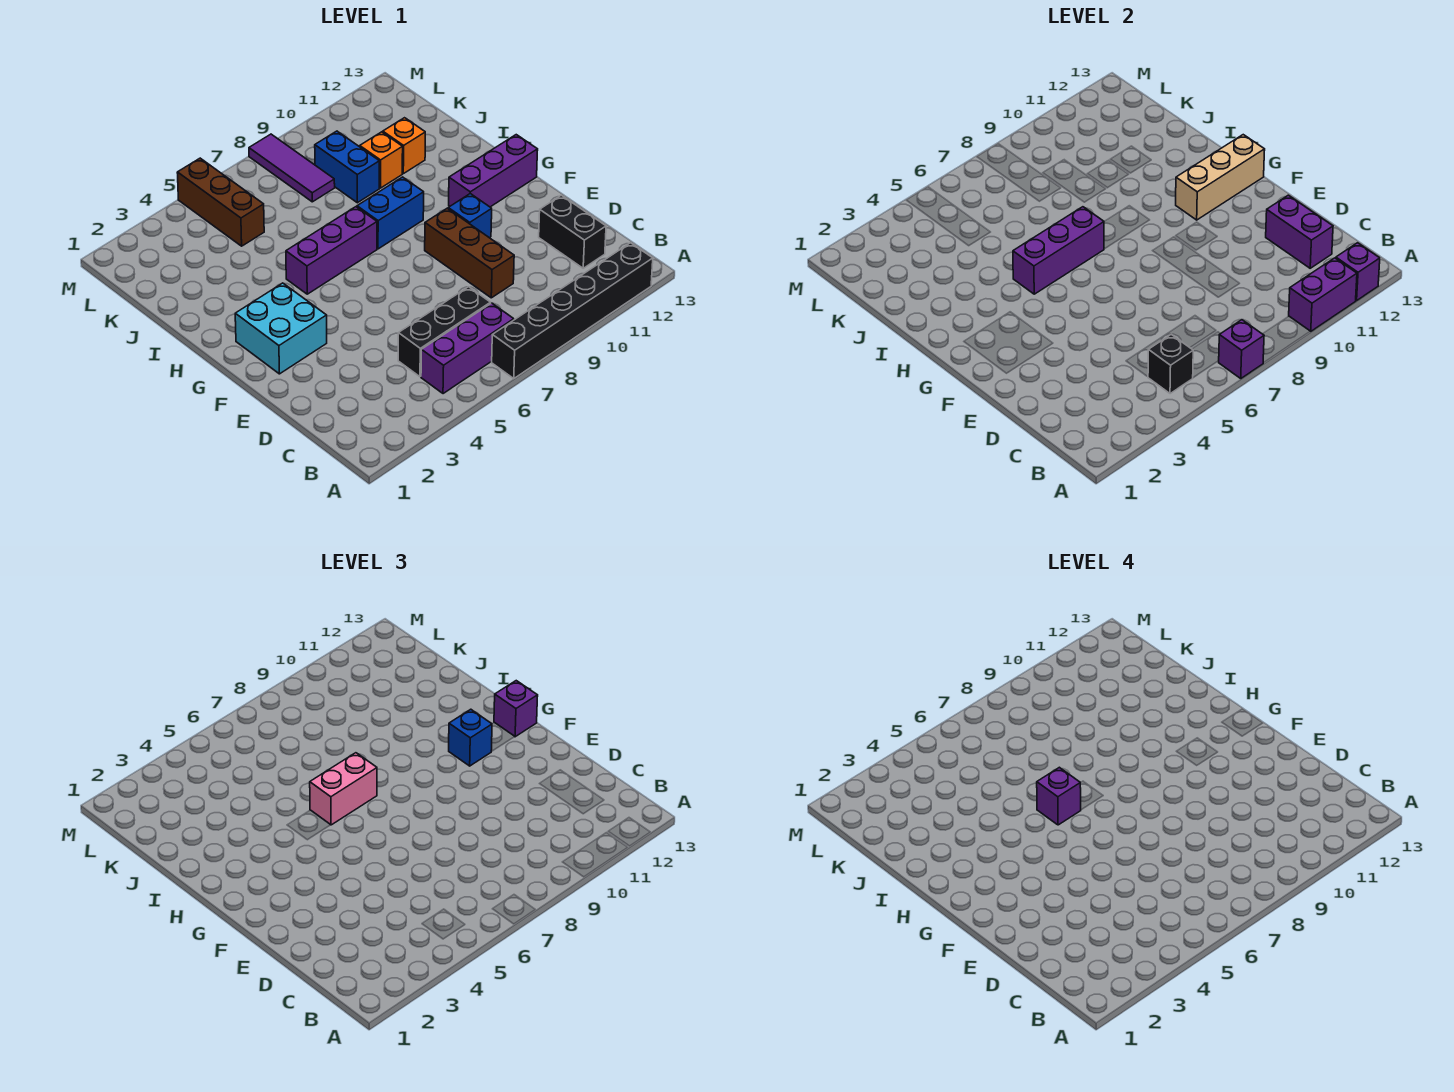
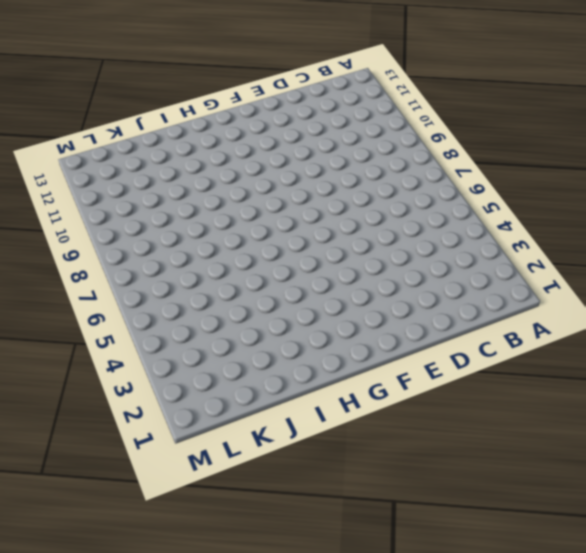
none -> black brick A7:A12 level 1
none -> purple brick B5:B7 level 1
none -> black brick C5:C7 level 1

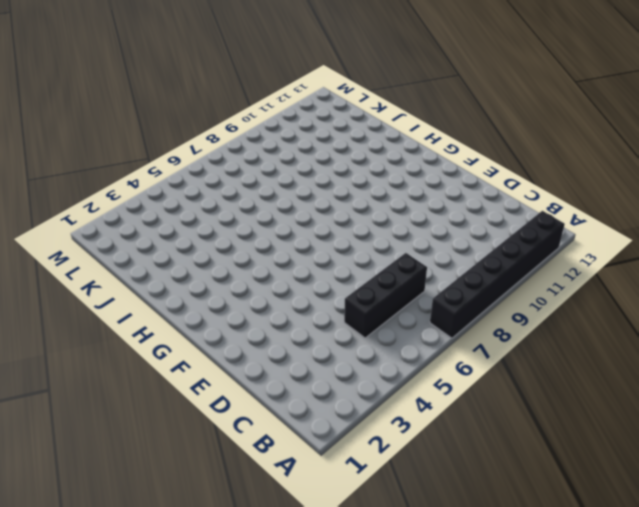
none -> purple brick B5:B7 level 1
none -> black brick C12:D12 level 1
none -> brown brick D9:F9 level 1

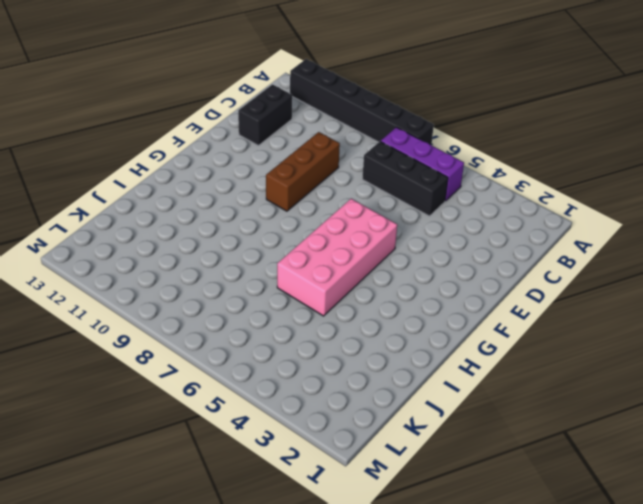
pink brick F5:I6 level 1 -> purple brick H5:H7 level 1
none -> cyan brick F2:G3 level 1
none -> blue brick F10 level 1
none -> purple brick G11:G13 level 1

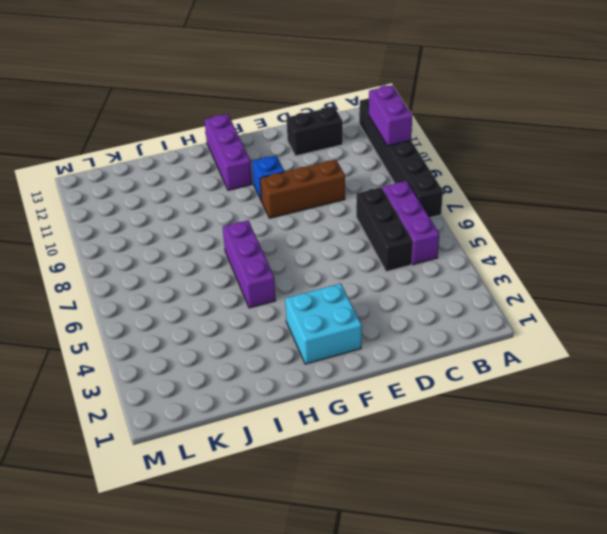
none -> blue brick H8:H9 level 1
none -> blue brick J9:K9 level 1
none -> orange brick J10 level 1

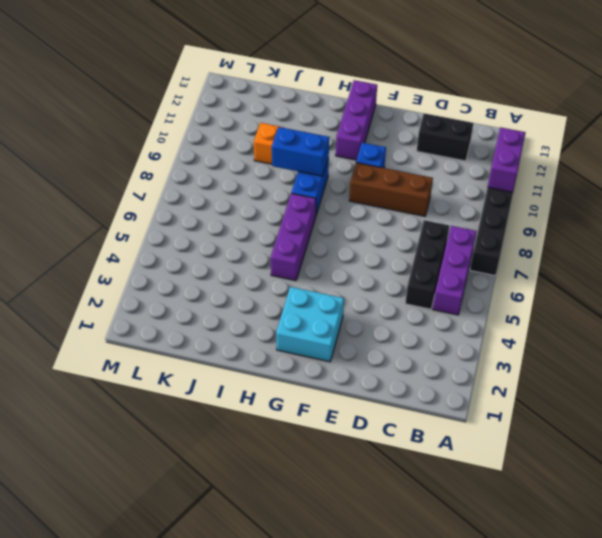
blue brick H9:I9 level 2 -> blue brick J9:K9 level 1
none -> orange brick J11 level 1
none -> brown brick K5:M5 level 1
none -> purple tile K8:M8 level 1

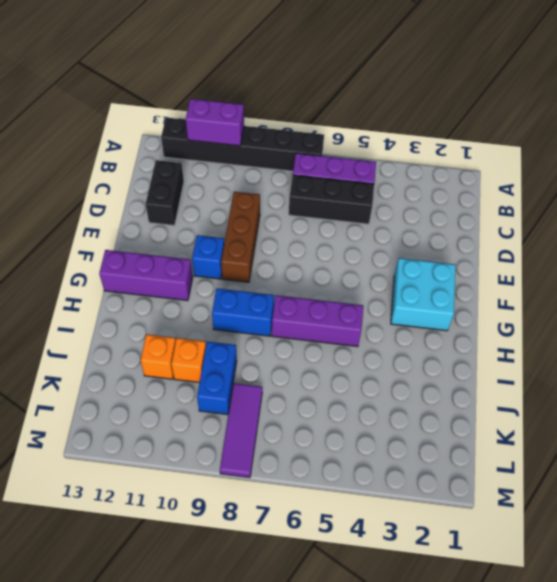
none -> brown brick K5:M5 level 1
none -> purple brick A7 level 2
none -> purple brick A12 level 2

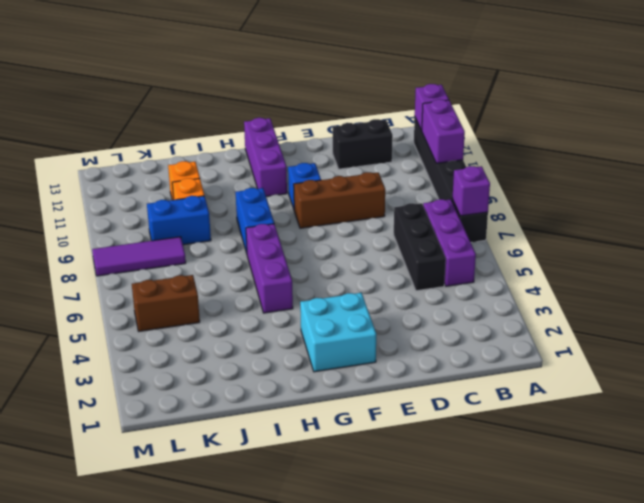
brown brick K5:L5 level 1 -> brown brick K5:M5 level 1
none -> black brick B5 level 2
none -> purple brick C12:D12 level 2
none -> tan brick G11:G13 level 2

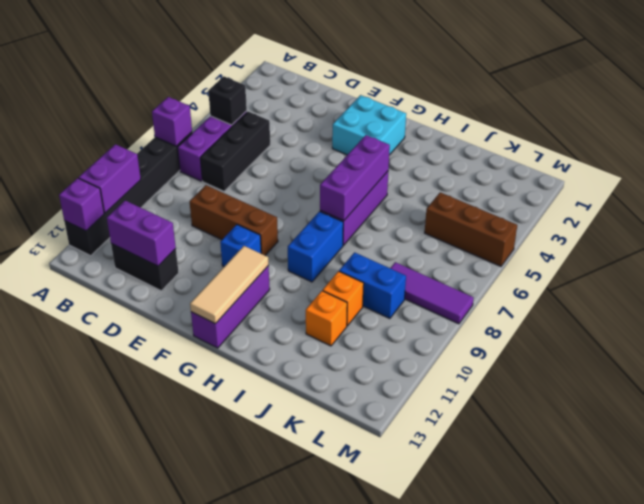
tan tile G11:G13 level 2 -> tan brick G11:G13 level 2
none -> blue brick G11 level 3
none -> purple brick G13 level 3
none -> pink brick H6:H7 level 3

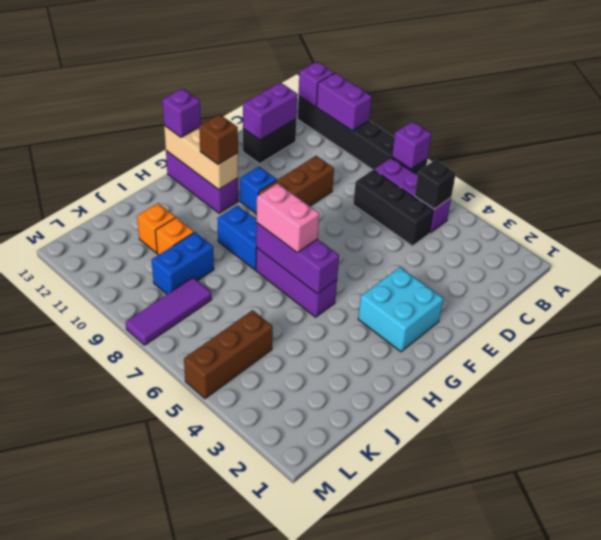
brown brick G11 level 3 -> blue brick G11 level 3
none -> purple brick H6 level 4

